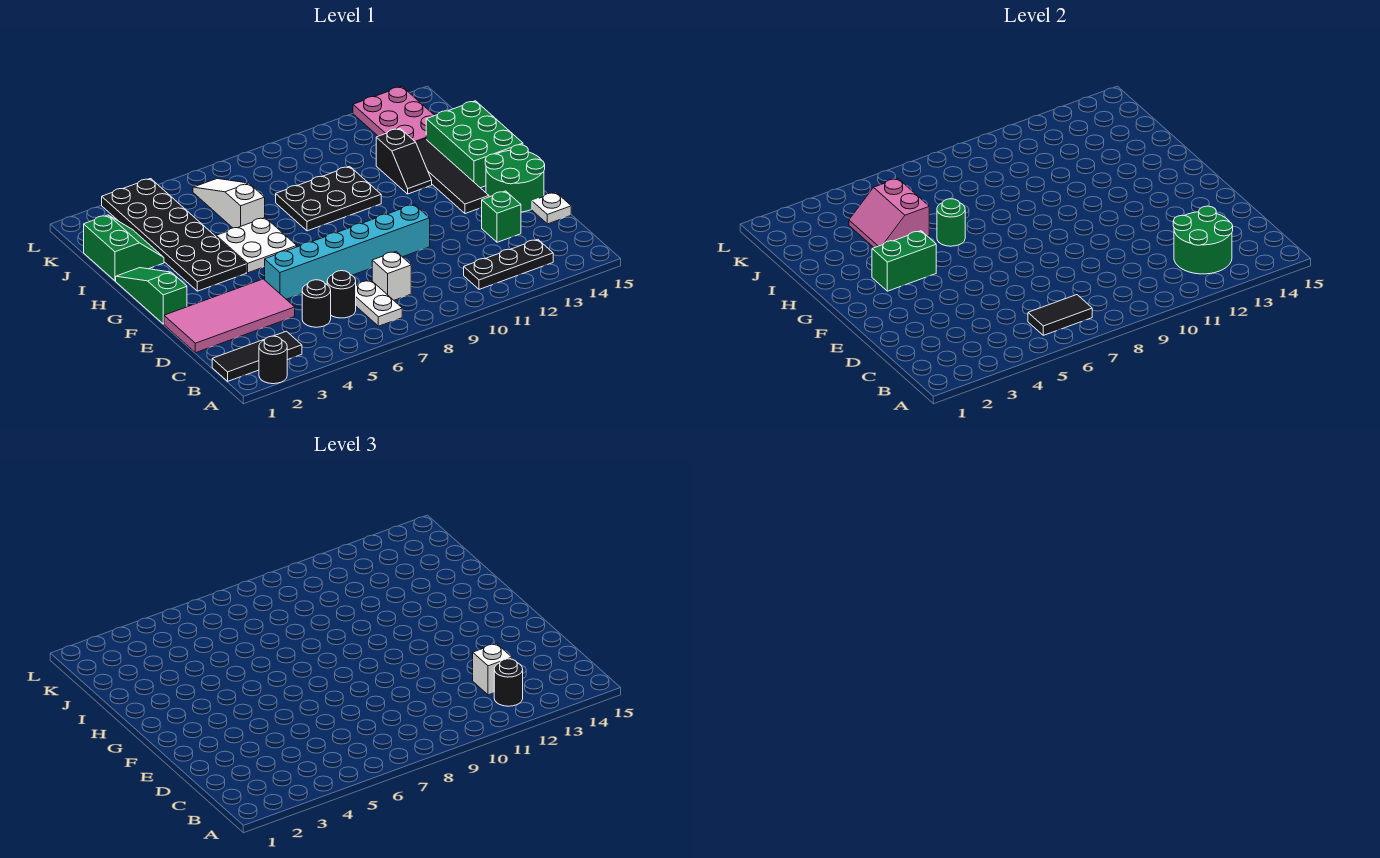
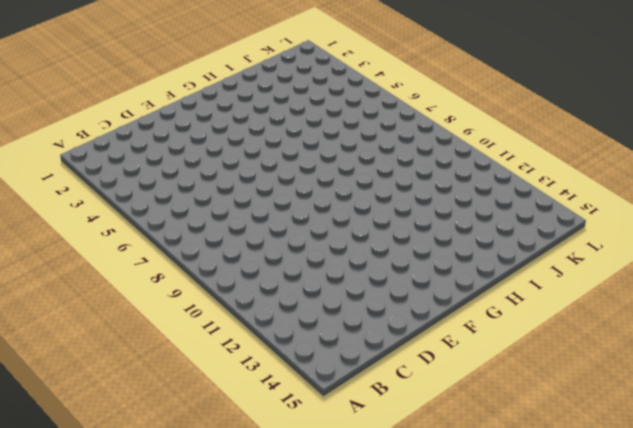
none -> black round brick A2 level 1
none -> black tile B1:B3 level 1
none -> white plate B7:C7 level 1

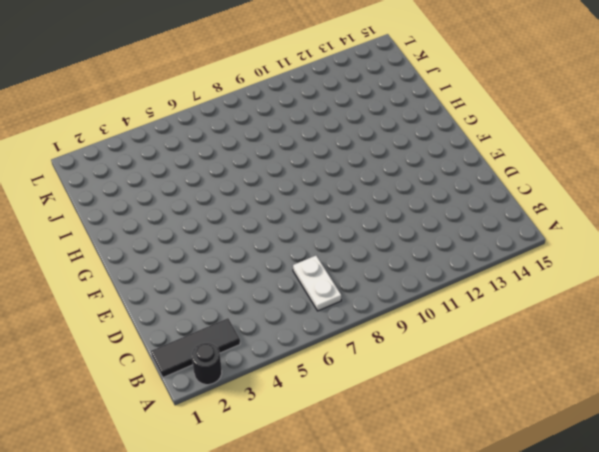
none -> black plate B11:B13 level 1
none -> black round brick C5 level 1
none -> black round brick C6 level 1

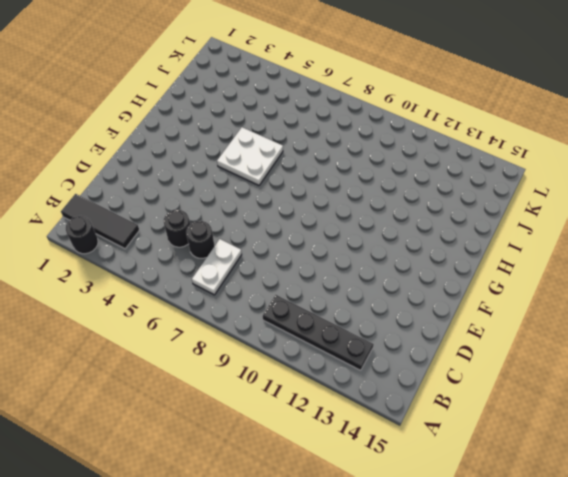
black plate B10:B13 level 1 -> black plate B11:B13 level 1
none -> white brick C8 level 1
none -> pink tile D1:E4 level 1
none -> green brick D13 level 1

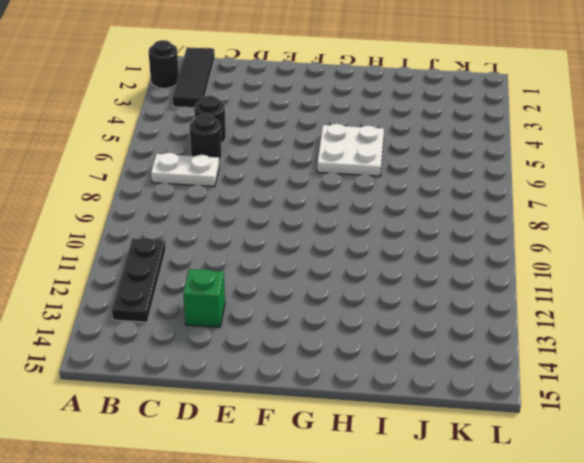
none -> white brick C8 level 1
none -> pink tile D1:E4 level 1
none -> white plate D15 level 1

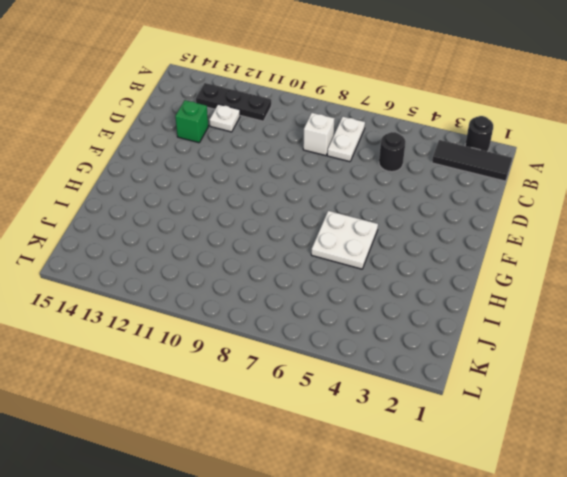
white plate C12 level 1 -> white plate D15 level 1
none -> black round brick C6 level 1
none -> pink tile D1:E4 level 1
none -> cyan brick E5:E10 level 1

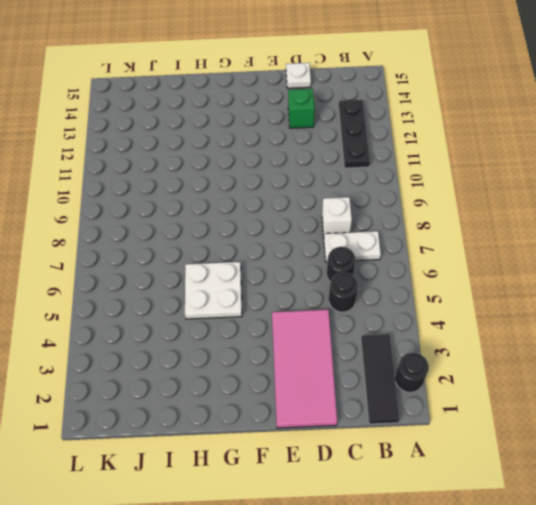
none -> cyan brick E5:E10 level 1
none -> green round brick E14:F15 level 1
none -> green slope F1:H1 level 1 top F

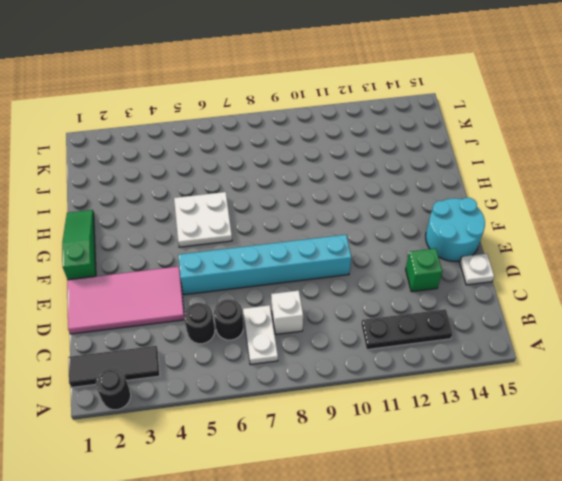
cyan round brick E14:F15 level 1 -> green round brick E14:F15 level 1
none -> black tile F13:I13 level 1
none -> black plate G3:L4 level 1
none -> green brick G14:I15 level 1

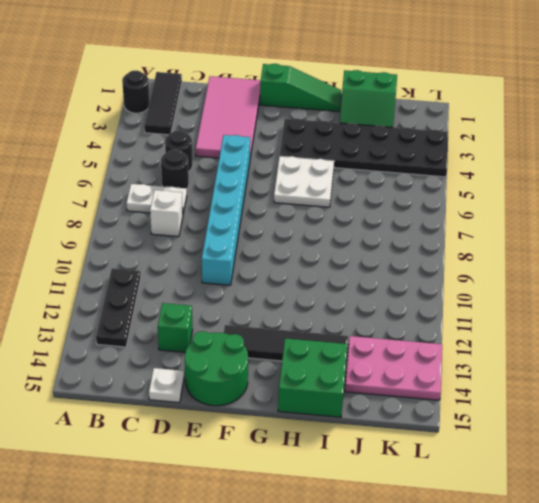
green brick H14:I15 level 1 -> green brick G14:I15 level 1
none -> black plate H8:I10 level 1
none -> black slope H12:I12 level 1 top I
none -> white slope I6:K6 level 1 top I

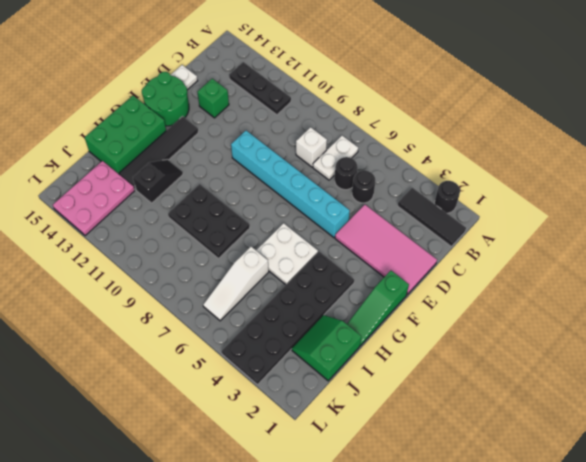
none -> black tile B6:B7 level 2
none -> green round brick B12:C13 level 2
none -> green brick G3:G4 level 2

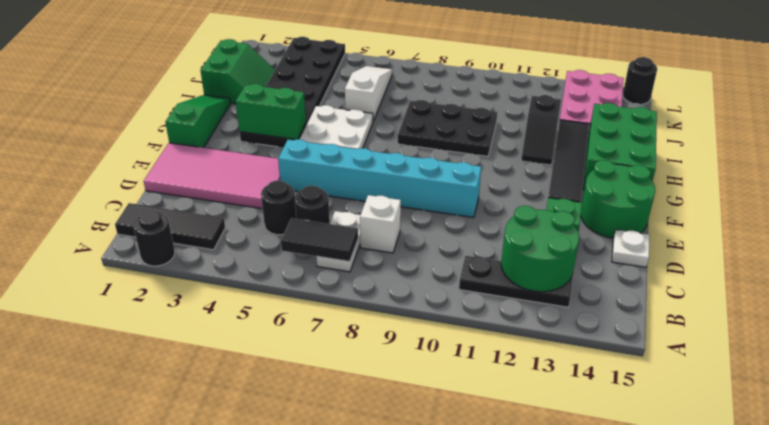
black round brick L15 level 1 -> black round brick B12 level 3
none -> green round brick H6 level 2
none -> pink slope I4:J5 level 2 top 5
none -> white brick C12 level 3

